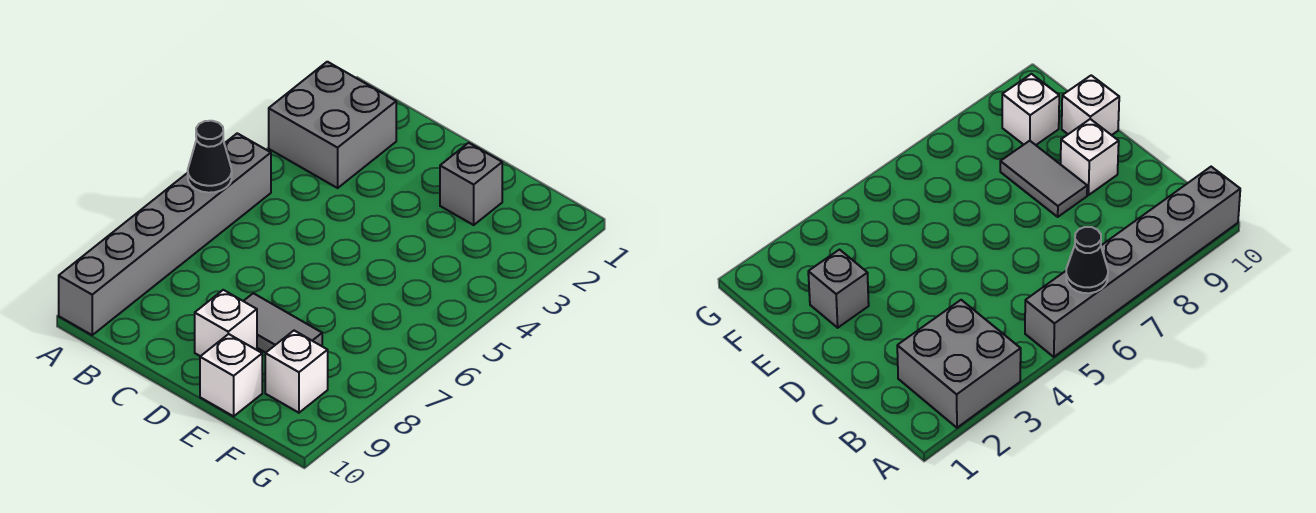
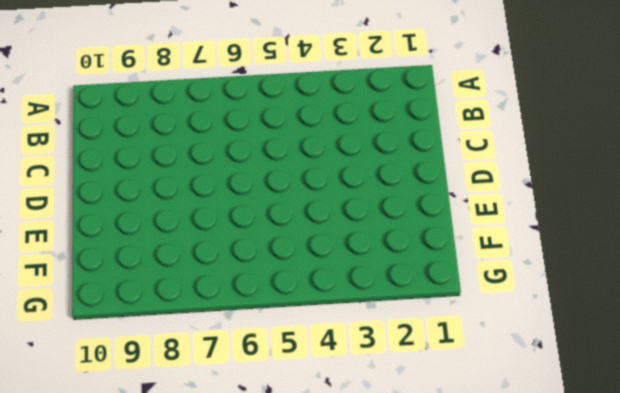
none -> grey brick A2:B3 level 1
none -> grey brick A5:A10 level 1

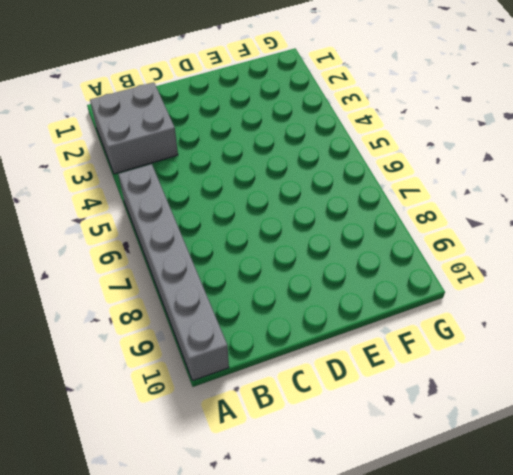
none -> grey tile D8:E8 level 1
none -> white brick D9 level 1

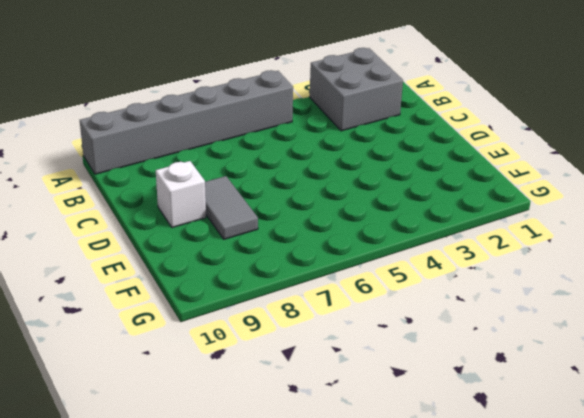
none -> grey brick E2 level 1
none -> white brick E10 level 1

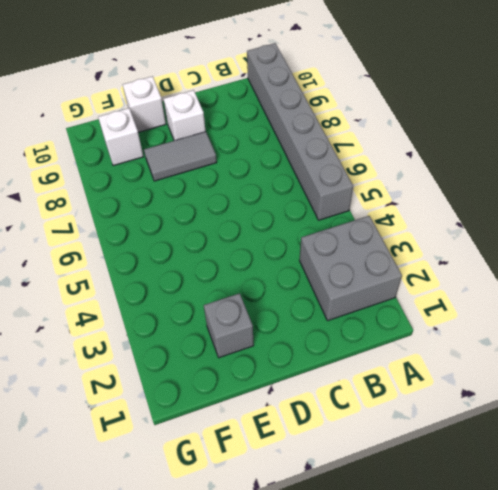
none -> black cone A6 level 2

